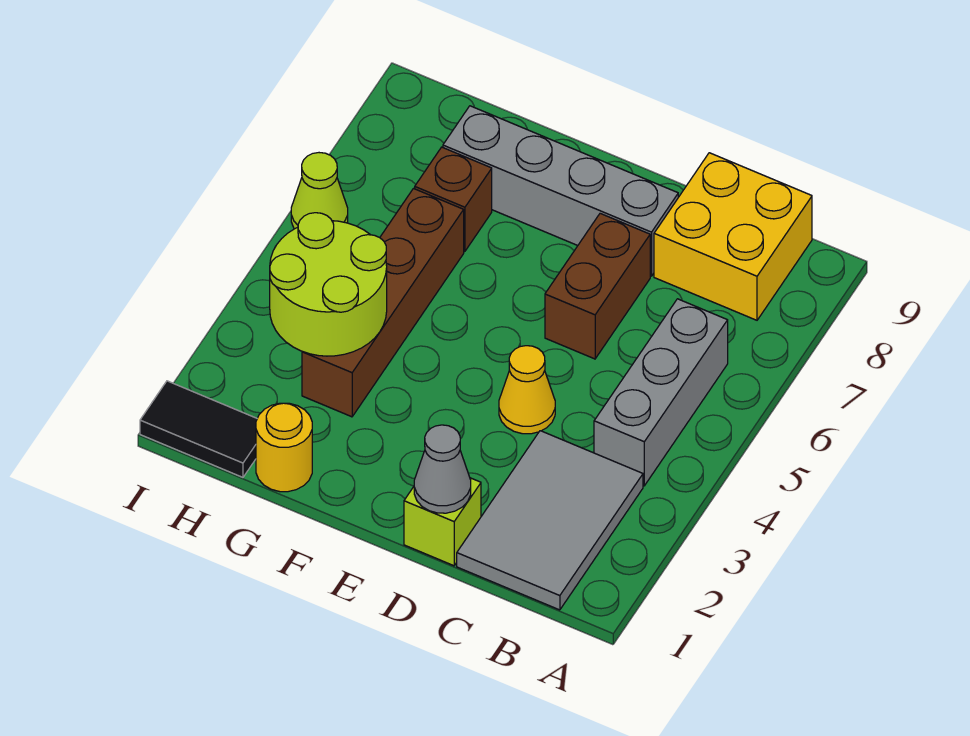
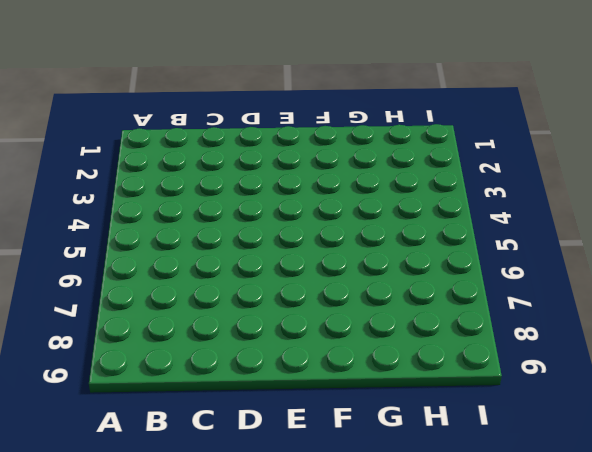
none -> grey tile B1:C3 level 1
none -> grey brick B4:B6 level 1
none -> yellow brick B8:C9 level 1

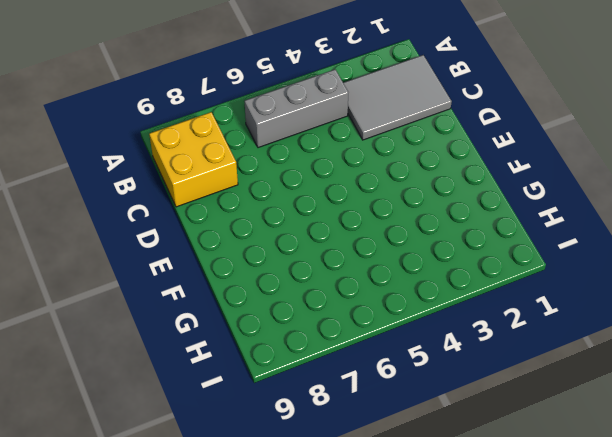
none -> lime brick D1 level 1
none -> yellow cone D4 level 1
none -> brown brick D6:D7 level 1

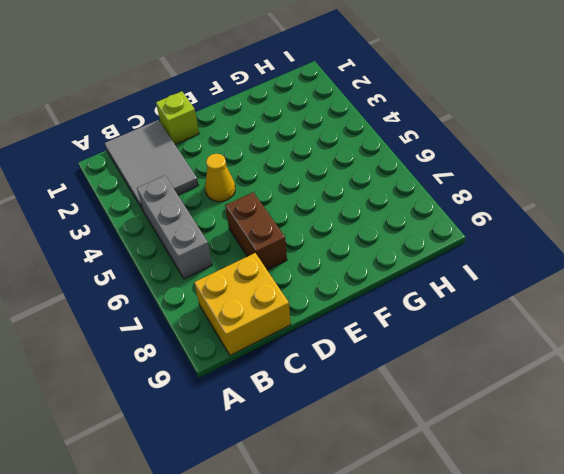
none -> grey brick D8:G8 level 1
none -> yellow round brick G1 level 1
none -> brown brick G3:G6 level 1

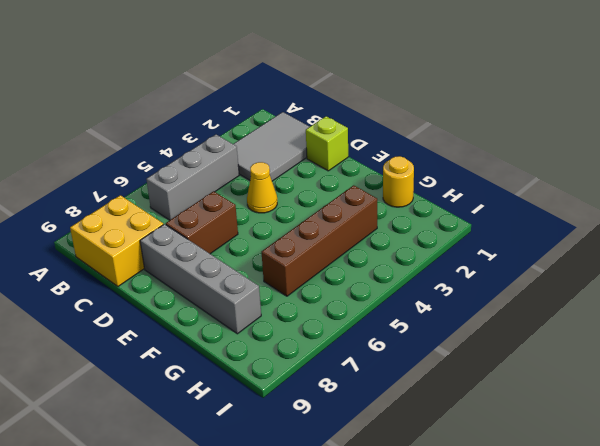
none -> brown brick G7 level 1
none -> black tile H1:I1 level 1
none -> lime cone I6 level 1

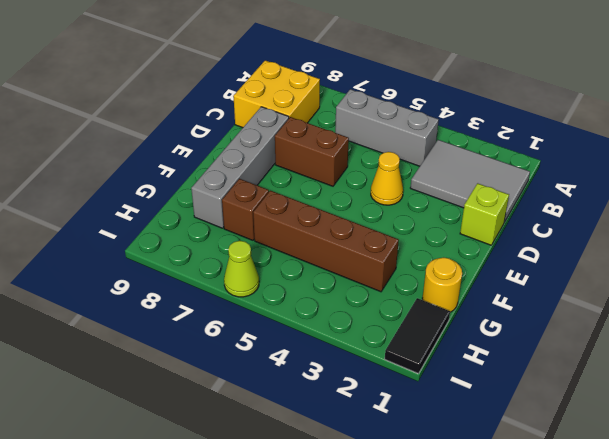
none -> grey cone D1 level 2
none -> lime round brick G3:H4 level 2

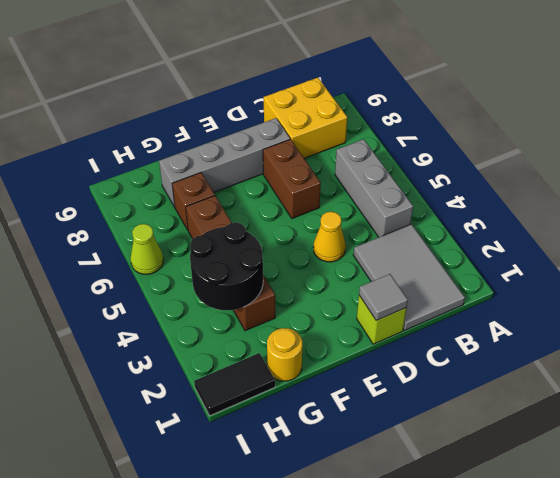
grey tile D1 level 2 -> grey cone D1 level 2
black round brick G3:H4 level 2 -> lime round brick G3:H4 level 2

